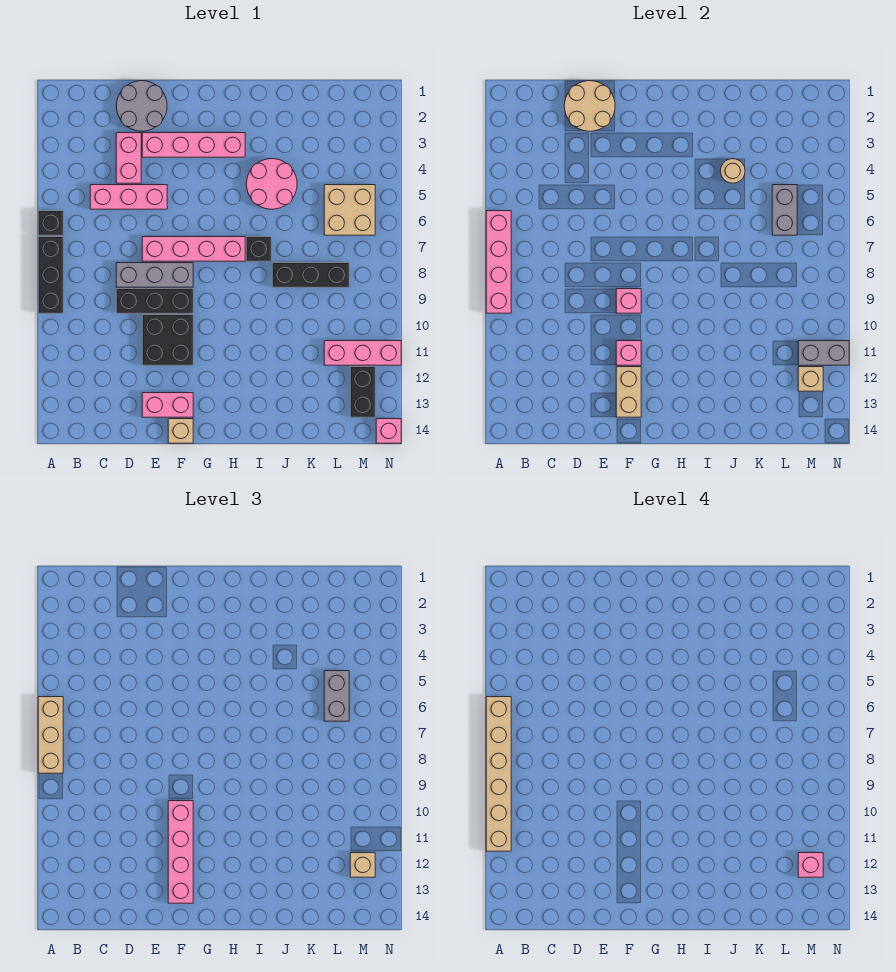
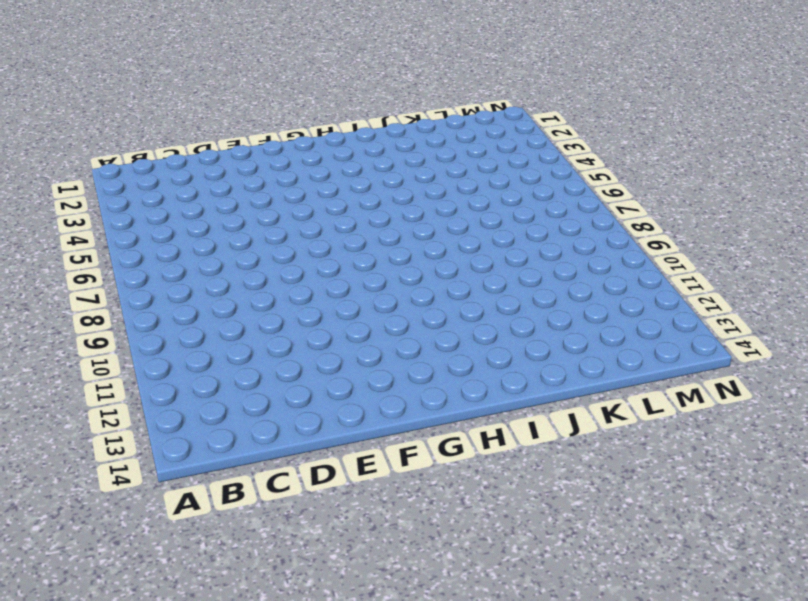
none -> black brick A6 level 1
none -> black brick A7:A9 level 1
none -> pink brick C5:E5 level 1
none -> grey round brick D1:E2 level 1

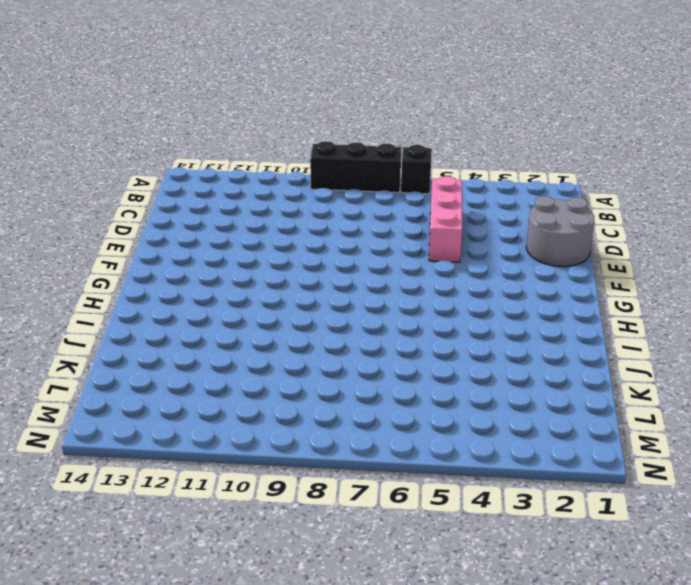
none -> pink brick D3:D4 level 1
none -> grey brick D8:F8 level 1
none -> black brick D9:F9 level 1
none -> pink brick E3:H3 level 1

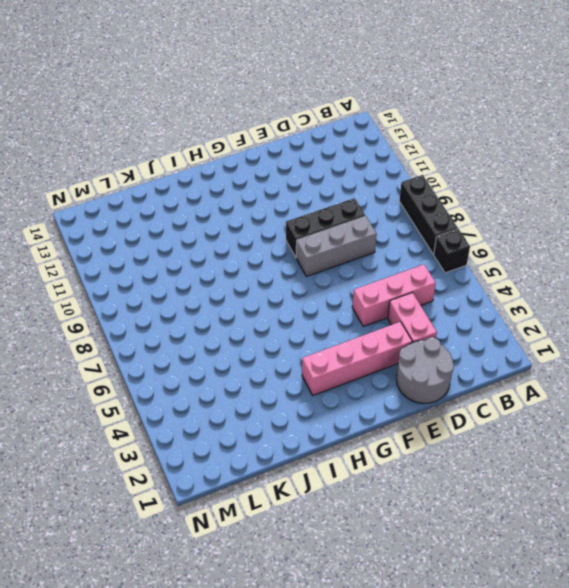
none -> pink brick E7:H7 level 1
none -> black brick E10:F11 level 1
none -> pink brick E13:F13 level 1
none -> tan brick F14 level 1

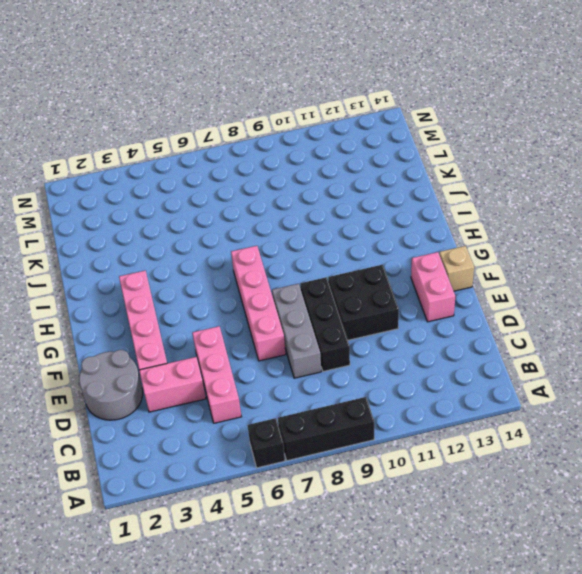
none -> pink round brick I4:J5 level 1
none -> black brick I7 level 1
none -> black brick J8:L8 level 1
none -> tan brick L5:M6 level 1

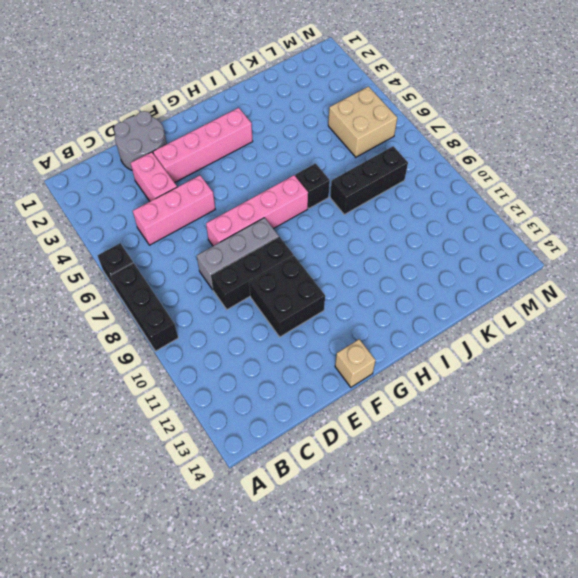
none -> pink brick E13:F13 level 1
none -> pink round brick I4:J5 level 1
none -> pink brick L11:N11 level 1
none -> black brick M12:M13 level 1

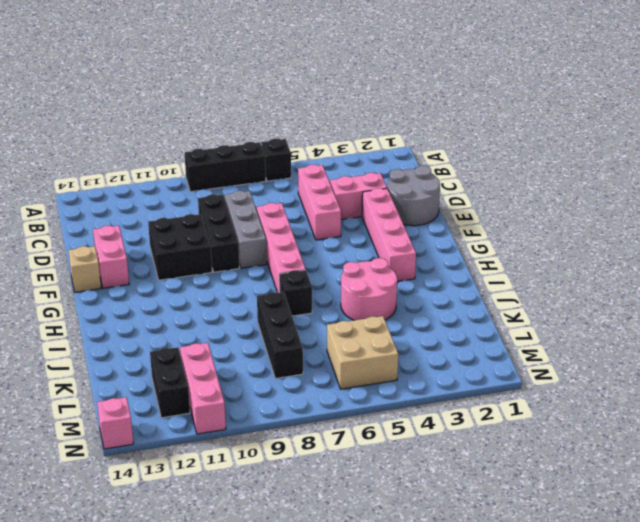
black brick L12:M12 level 1 -> black brick M12:M13 level 1
none -> pink brick A6:A9 level 2
none -> tan round brick D1:E2 level 2
none -> pink brick F9 level 2
none -> pink brick F11 level 2

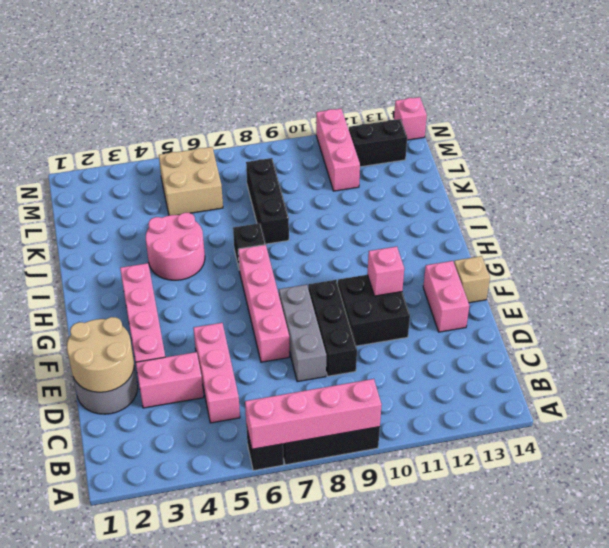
none -> pink brick F9 level 2
none -> tan brick F12:F13 level 2
none -> tan round brick J4 level 2
none -> grey brick L5:L6 level 2

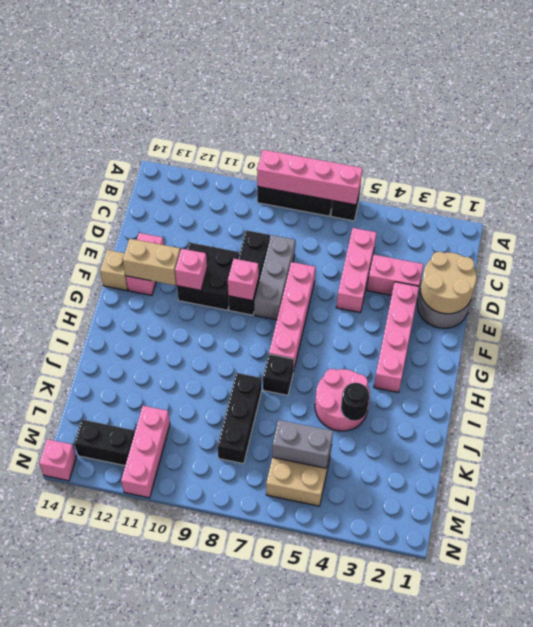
black round brick J4 level 2 -> tan round brick J4 level 2
none -> grey brick M11:N11 level 2
none -> tan brick M12 level 2
none -> tan brick A6:A8 level 3
none -> pink brick F10:F13 level 3

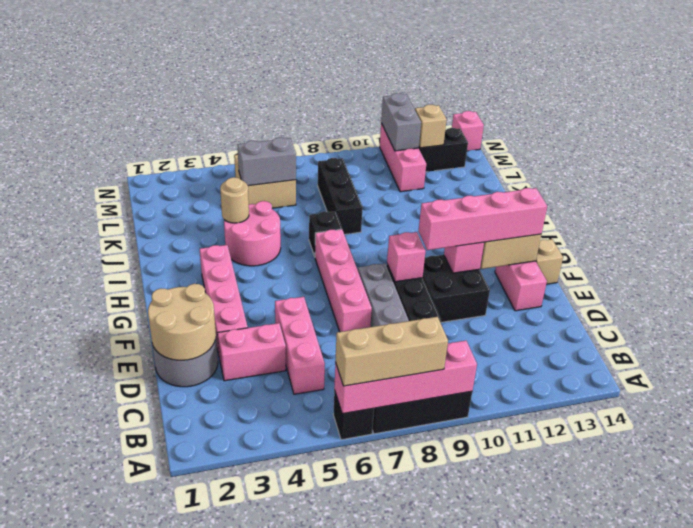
none -> grey brick L5:L6 level 3
none -> tan brick M12 level 3
none -> tan brick A6:A11 level 4
none -> pink brick M12 level 4

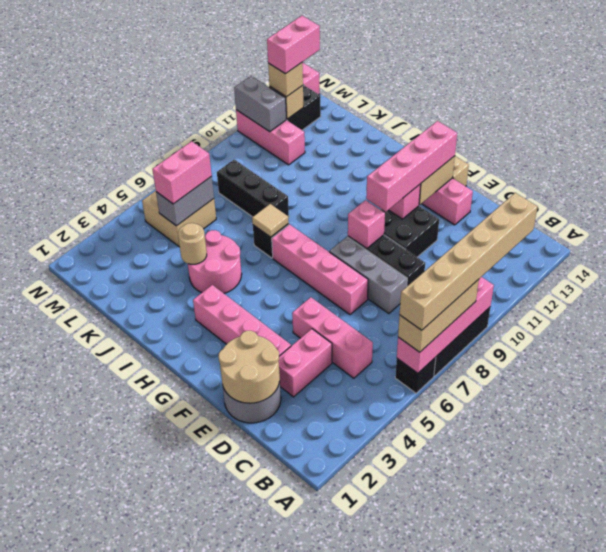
tan tile I7 level 2 -> none
pink brick L5:L6 level 3 -> grey brick L5:L6 level 3
pink brick M12:M13 level 4 -> pink brick M12 level 4

